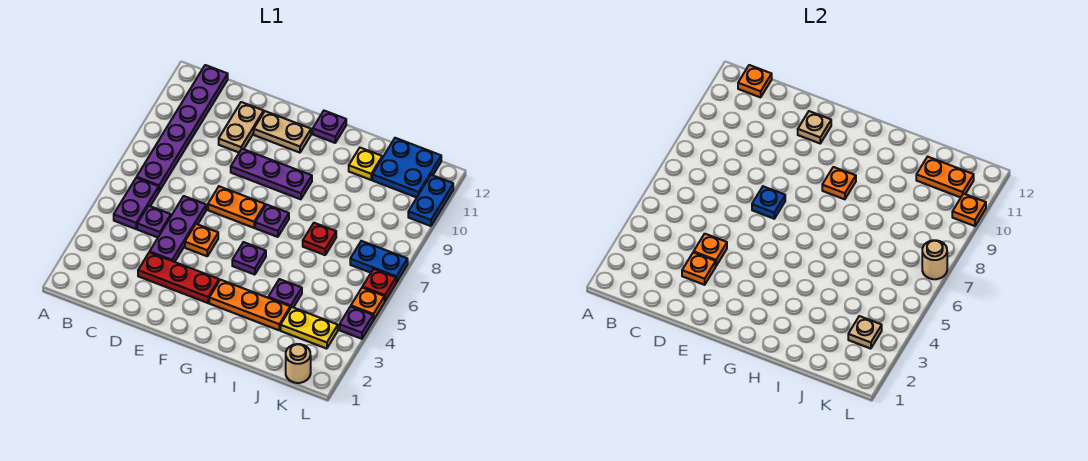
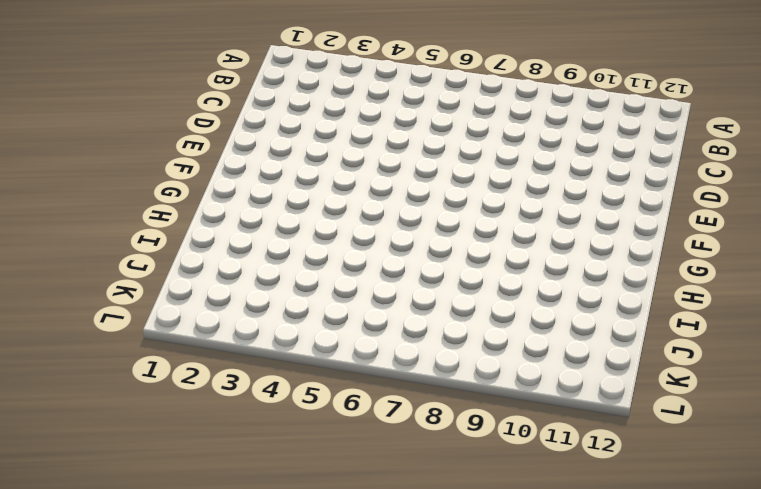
none -> purple plate B5:B6 level 1
none -> purple plate B7:B12 level 1
none -> purple plate C5 level 1
none -> red plate D3:F3 level 1

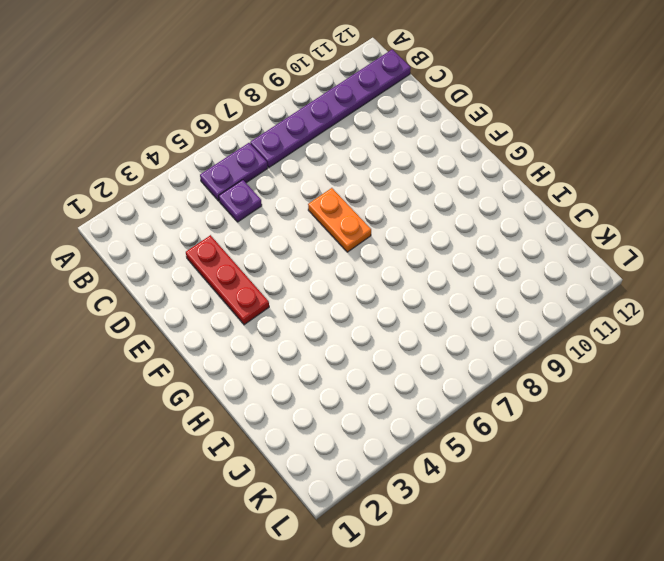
none -> purple plate D4:D6 level 1
none -> tan plate D10:D11 level 1
none -> orange plate E5 level 1
none -> purple plate E9:G9 level 1

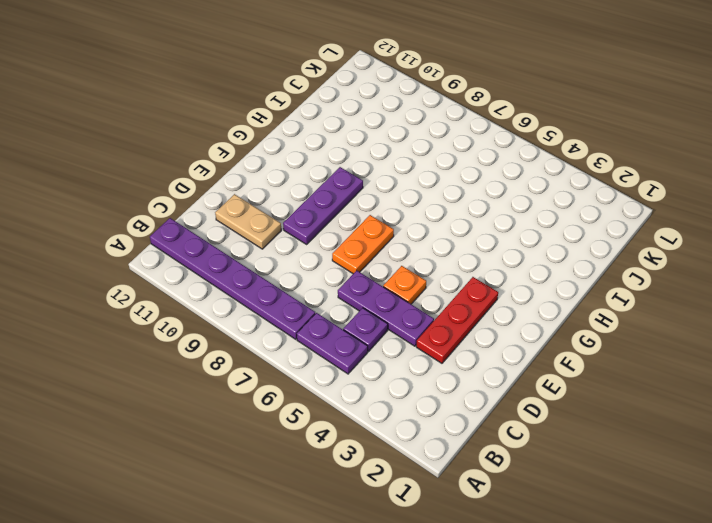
none -> tan plate E11:F11 level 1
none -> orange plate G3:I3 level 1
none -> purple plate G5 level 1
none -> purple plate G7 level 1

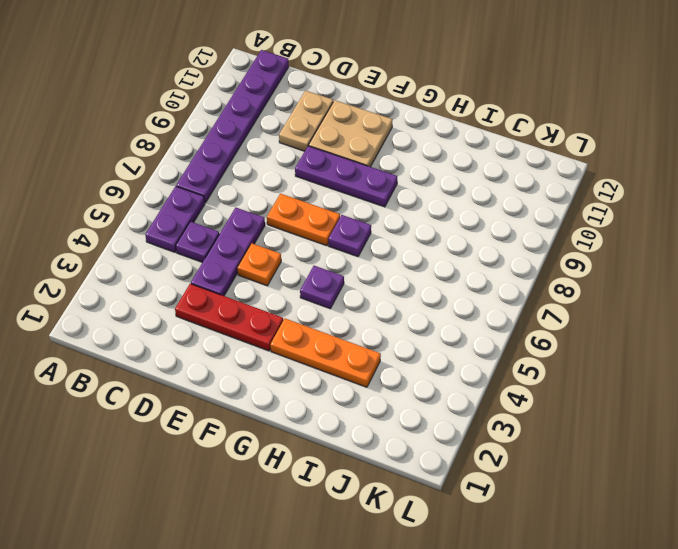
tan plate E10:F11 level 1 -> tan plate E11:F11 level 1
none -> purple plate G12 level 1
none -> purple plate I4 level 1
none -> red plate I7 level 1
none -> yellow plate I11 level 1

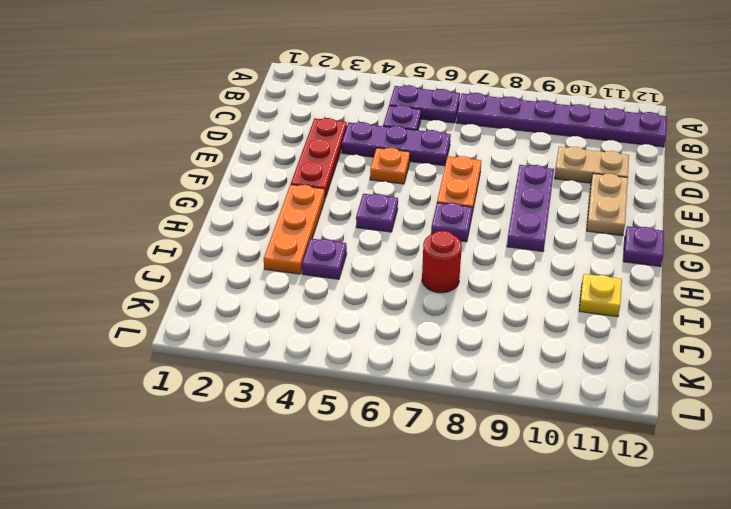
red round brick I7 level 1 -> red plate I7 level 1
none -> yellow plate J3:K3 level 1
none -> blue plate J11:K12 level 1
none -> tan round brick K1 level 1
none -> blue plate K7:L7 level 1

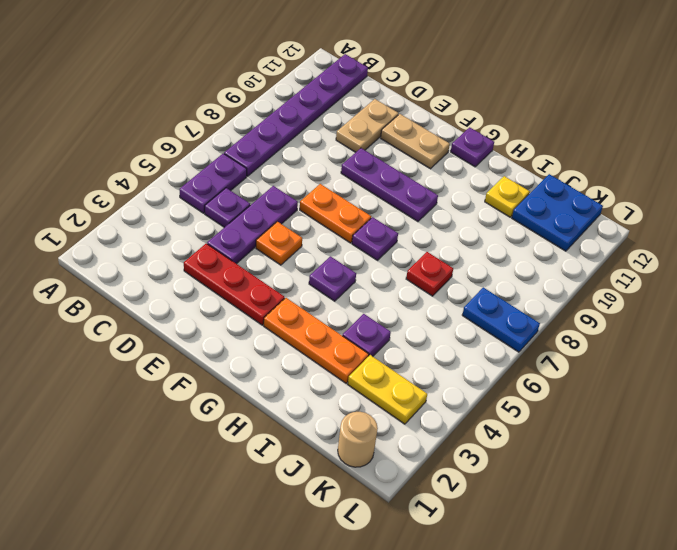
none -> purple plate L4 level 1
none -> orange plate L5 level 1
none -> red plate L6 level 1
none -> blue plate L10:L11 level 1

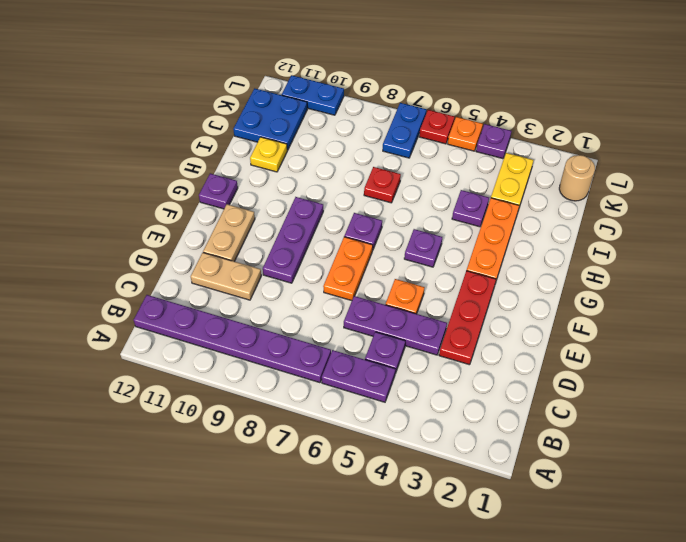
none -> orange plate B12 level 2
none -> orange plate D3 level 2
none -> orange plate D4 level 2
none -> blue plate E7 level 2

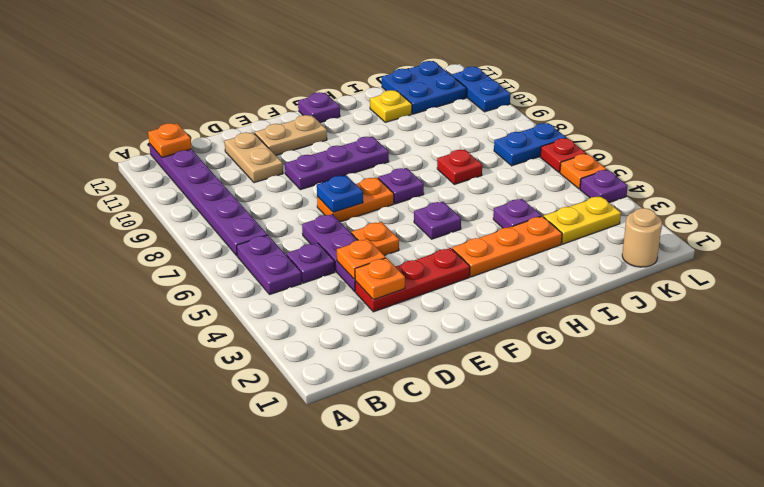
none -> tan plate E11 level 2
none -> orange plate G9 level 2
none -> orange plate J11:K11 level 2
none -> tan plate K3 level 2

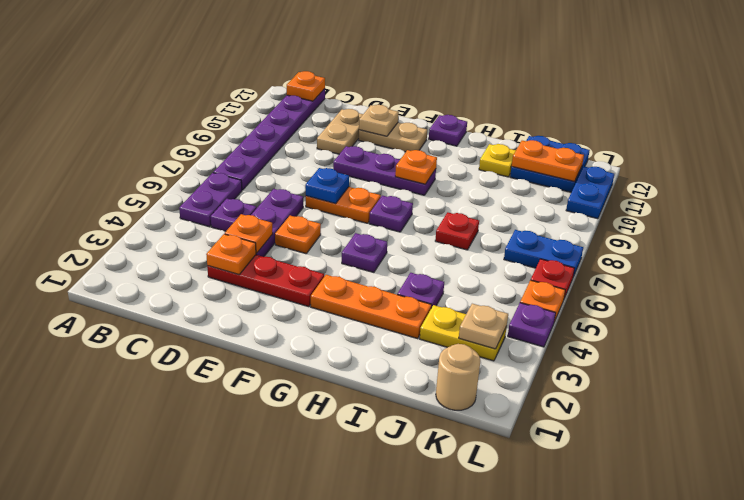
none -> tan round brick L7 level 2
none -> orange plate L10 level 2

